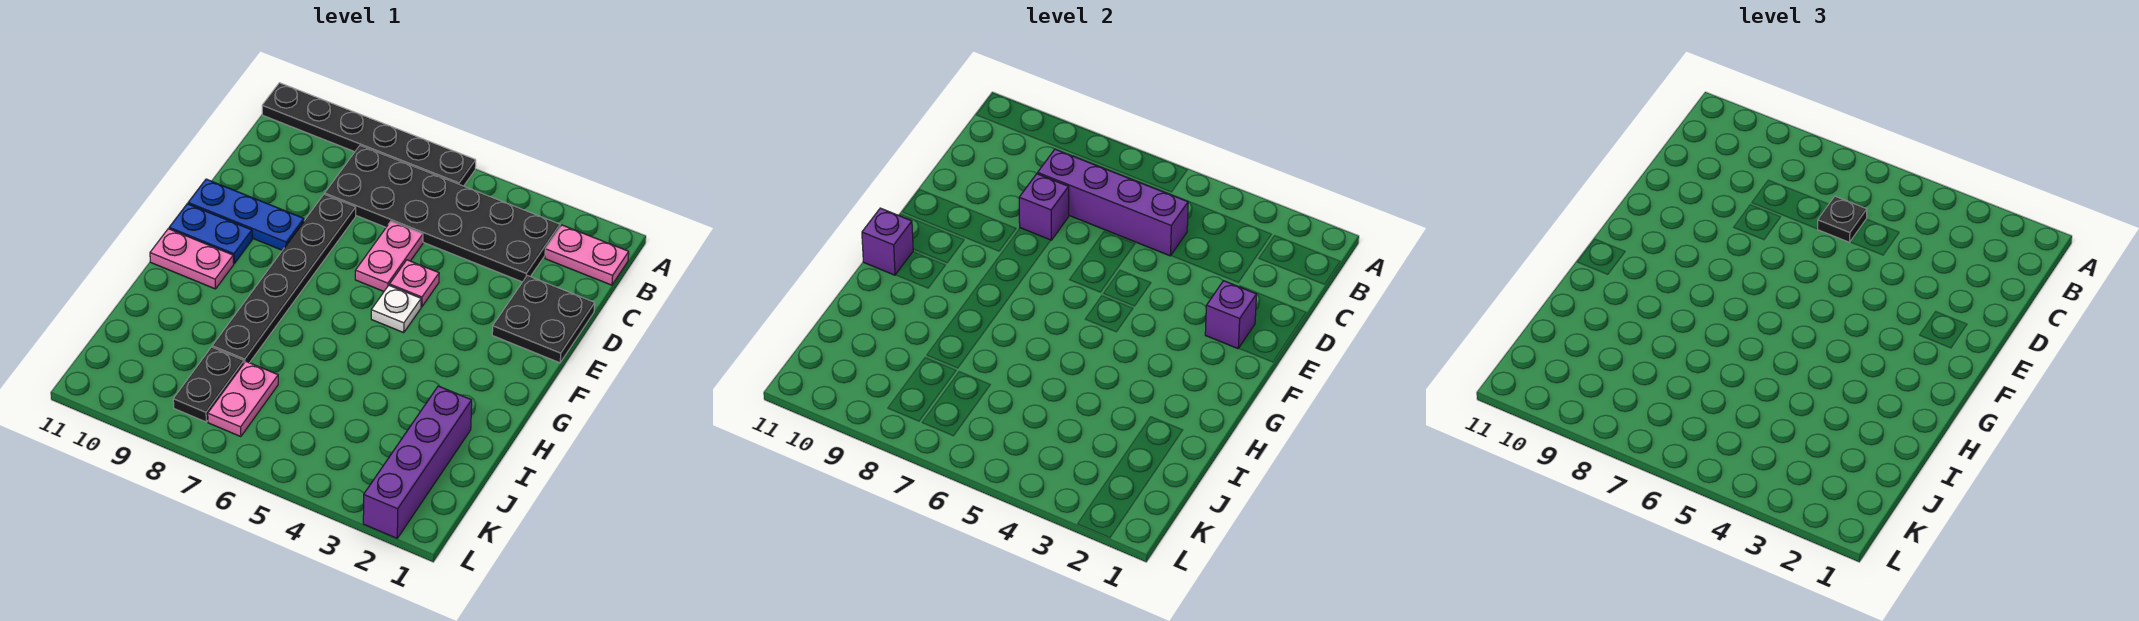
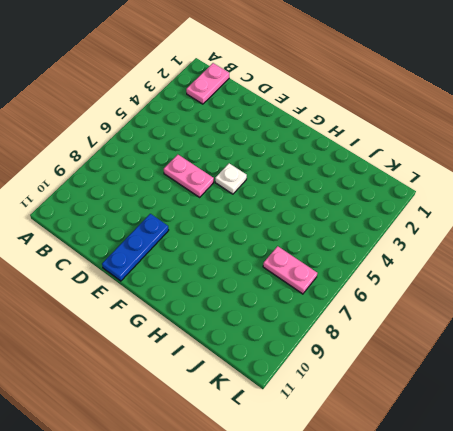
none -> black plate A6:A11 level 1
none -> black plate B3:C8 level 1
none -> black plate D1:E2 level 1

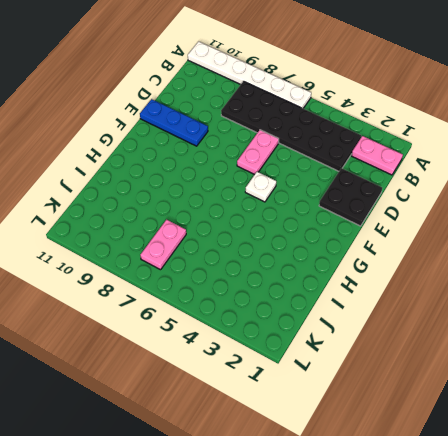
white plate A6:A11 level 1 -> black plate A6:A11 level 1
none -> black plate D8:I8 level 1
none -> pink plate E5 level 1
none -> blue plate F10:F11 level 1

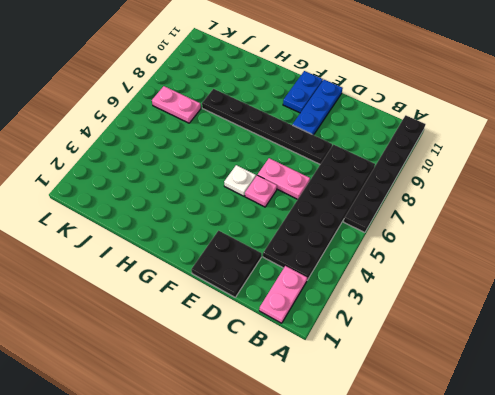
none -> pink plate G10:G11 level 1
none -> purple brick I2:L2 level 1
none -> black plate J8:K8 level 1

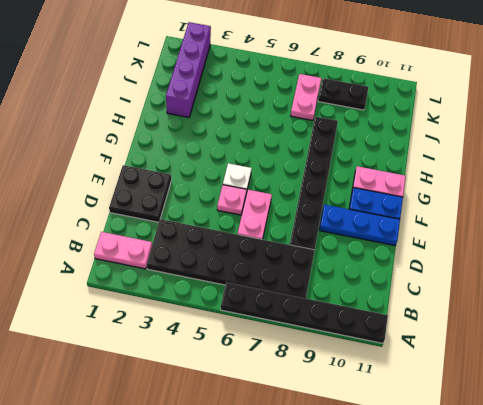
black plate K8:K9 level 1 -> black plate J8:K8 level 1
none -> purple brick C5:C8 level 2
none -> purple brick D8 level 2
none -> purple brick E2 level 2

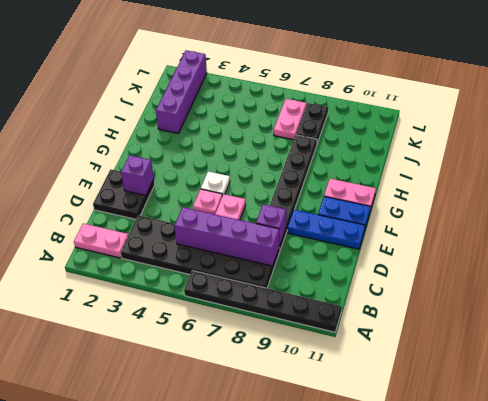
none -> purple brick G11 level 2
none -> black plate C6 level 3

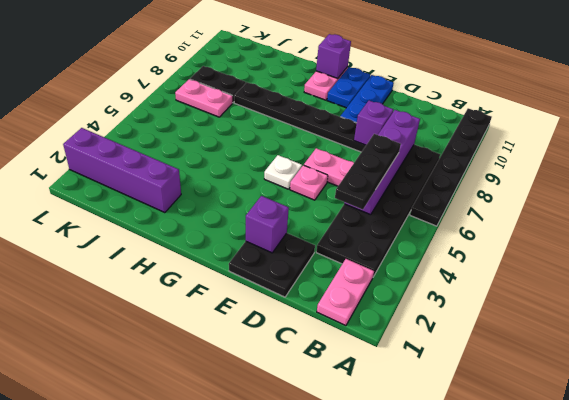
black plate C4:C6 level 3 -> black plate C6 level 3

